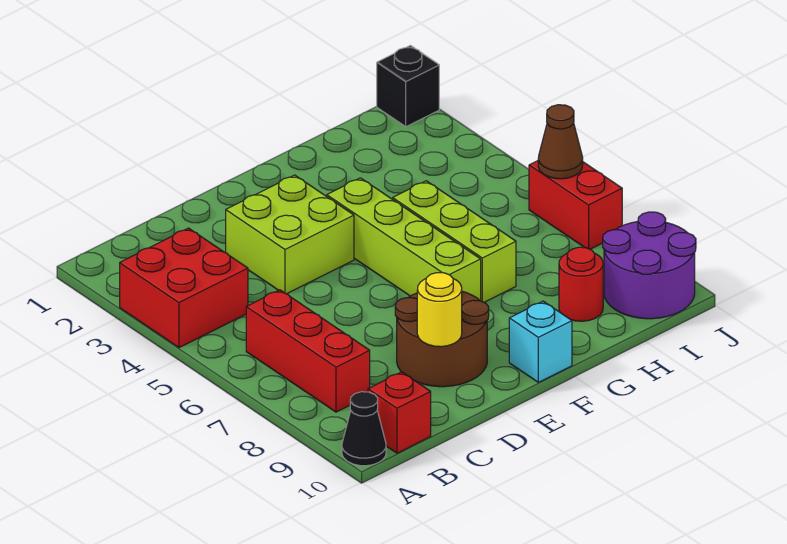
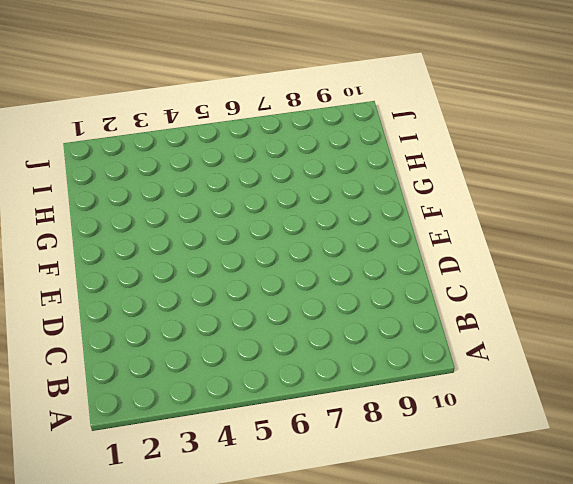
none -> red brick A3:B4 level 1
none -> black cone A10 level 1
none -> red brick B6:B8 level 1

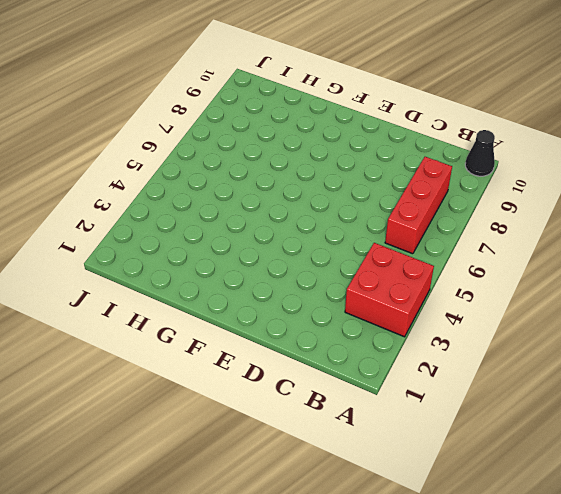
none -> red brick B10 level 1
none -> lime brick D3:E4 level 1
none -> brown round brick D8:E9 level 1

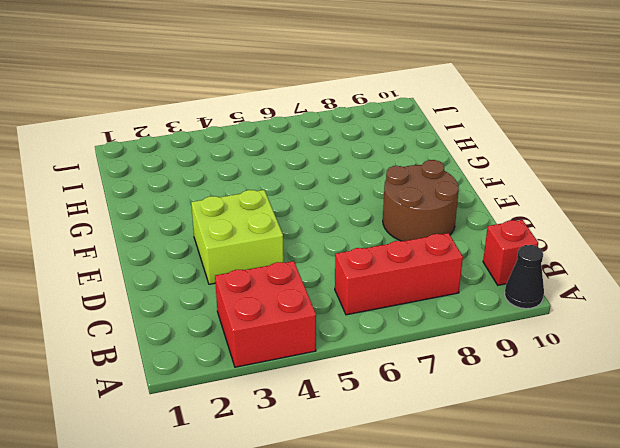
none -> lime brick F4:F7 level 1
none -> cyan brick F10 level 1
none -> lime brick G5:G7 level 1

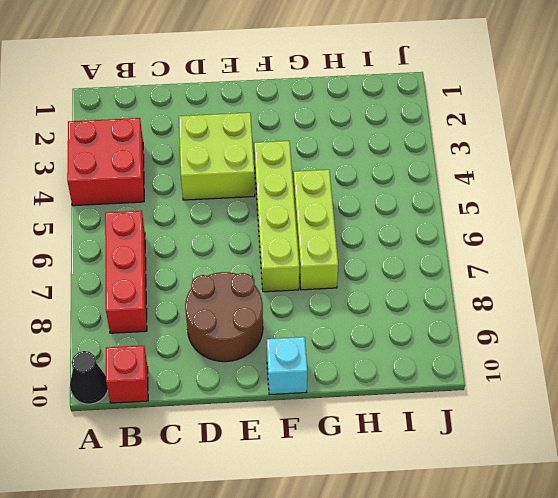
none -> red round brick H9 level 1
none -> purple round brick I9:J10 level 1
none -> black brick J1 level 1

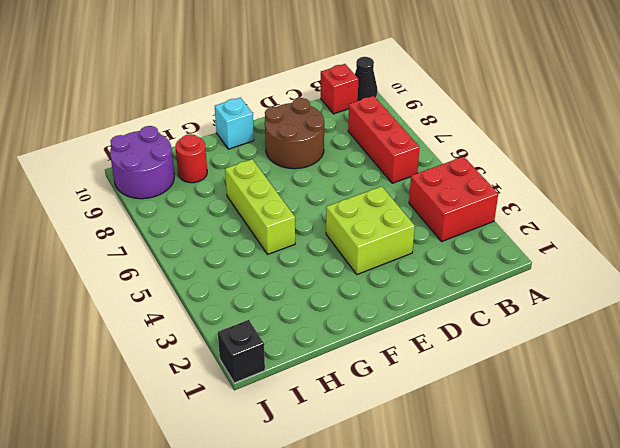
none -> lime brick F4:F7 level 1
none -> red brick J6:J7 level 1
none -> yellow round brick D9 level 2

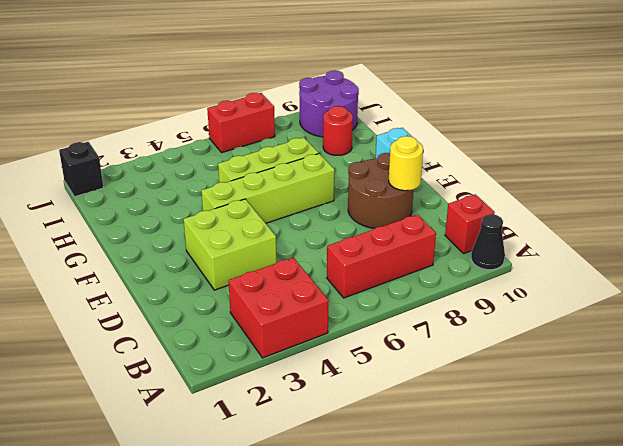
none -> brown cone J6 level 2

